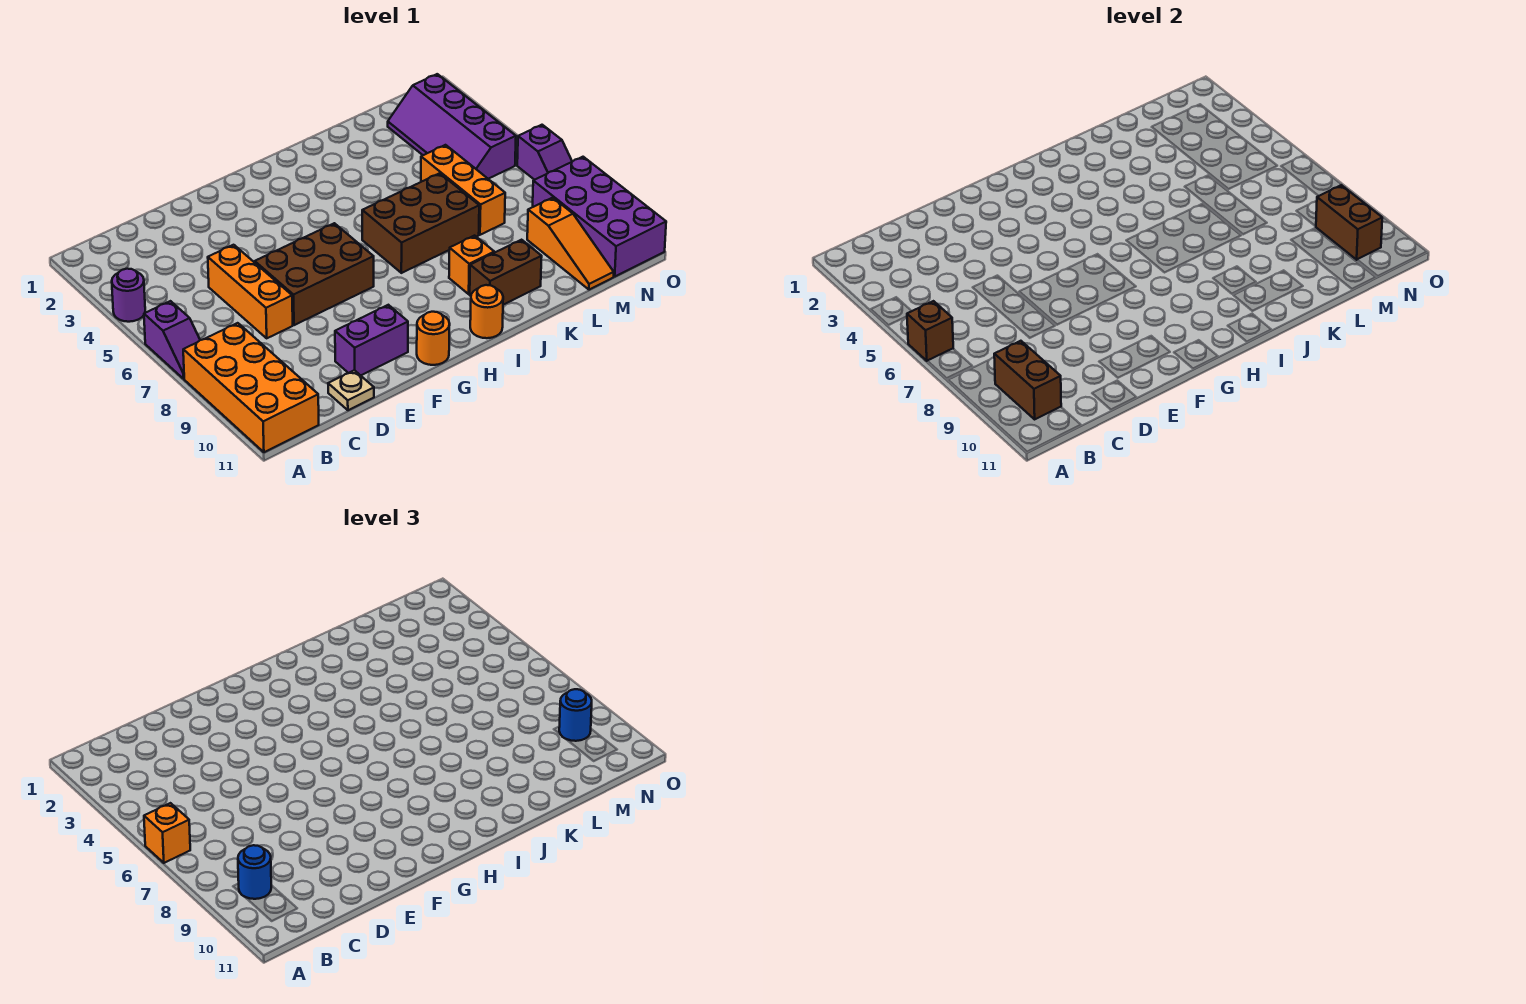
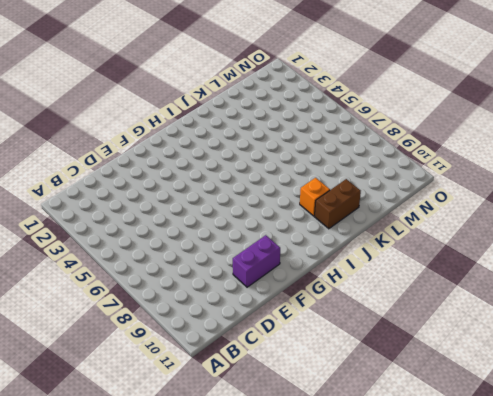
none -> purple round brick A4 level 1
none -> purple slope A6:A7 level 1 top 6
none -> orange brick A8:B11 level 1

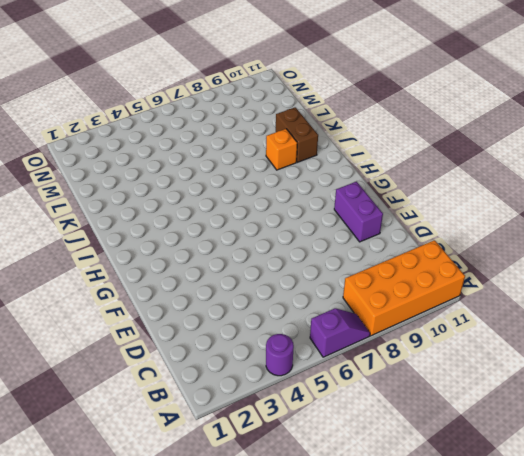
none -> orange brick D5:D7 level 1
none -> tan plate D11 level 1
none -> brown brick E6:G7 level 1

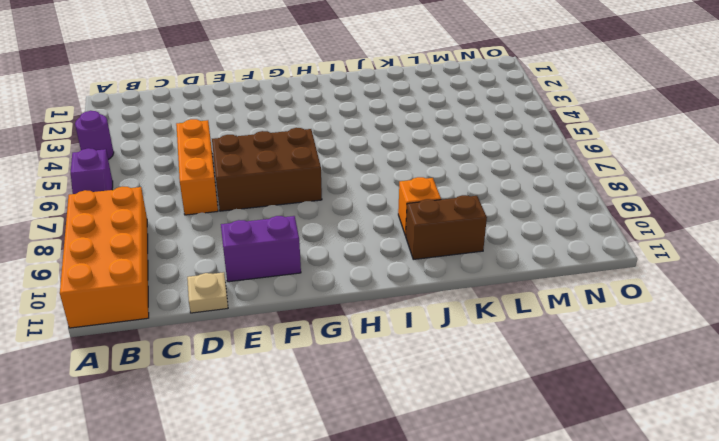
none -> orange round brick G11 level 1
none -> brown brick I6:K7 level 1
none -> orange round brick I11 level 1

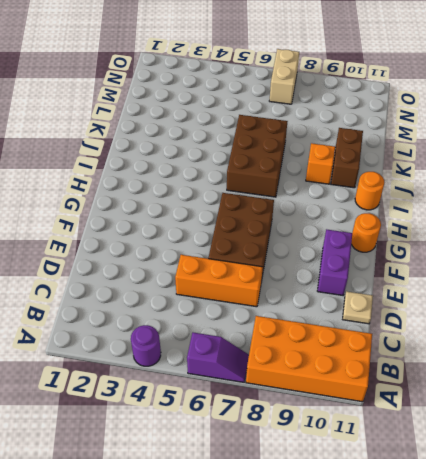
tan brick N7:O7 level 1 -> purple slope O6:O7 level 1 top 6
none -> orange brick L5:L7 level 1
none -> purple slope M2:N5 level 1 top N
none -> orange slope M9:M11 level 1 top 9

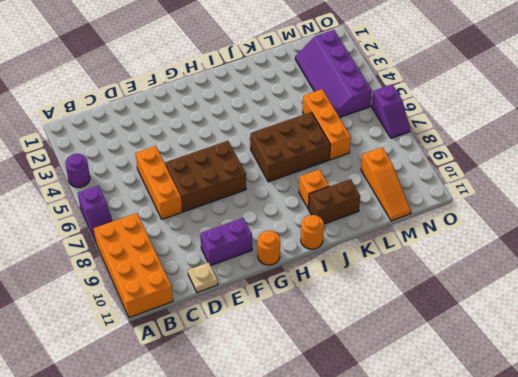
none -> purple brick N8:O11 level 1
none -> brown brick A6 level 2
none -> brown brick B9:B10 level 2

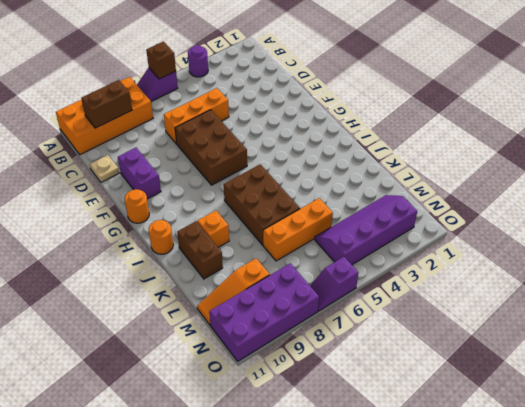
none -> brown brick N9:N10 level 2
none -> orange brick A6 level 3
none -> blue round brick B9 level 3

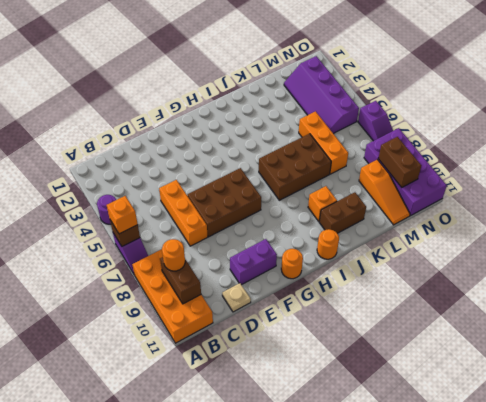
orange round brick B9 level 3 -> blue round brick B9 level 3
none -> blue round brick N9 level 3

